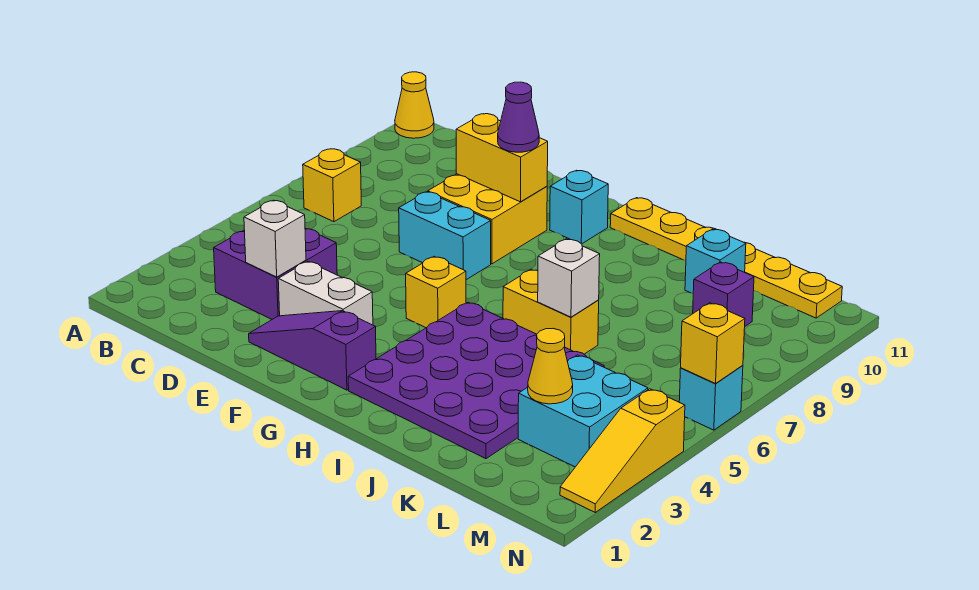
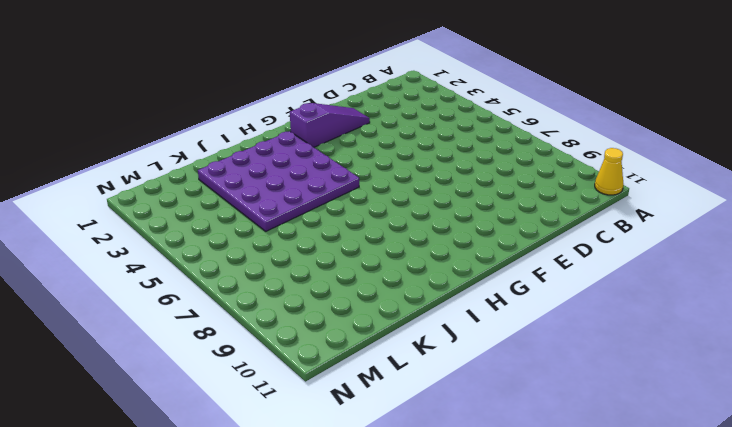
none -> yellow brick B7 level 1
none -> purple brick C3:D4 level 1
none -> white brick E3:F3 level 1

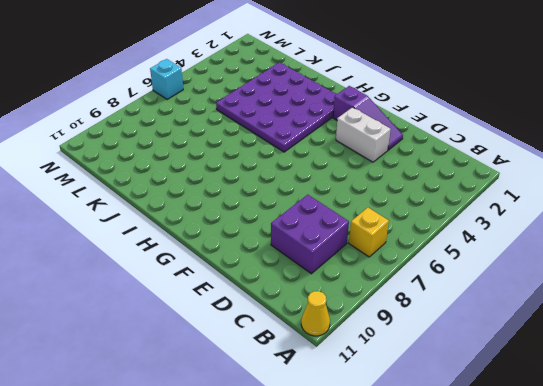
purple brick C8:D9 level 1 -> purple brick C3:D4 level 1
none -> cyan brick E7:F7 level 1
none -> yellow brick E8:F9 level 1
none -> yellow brick G5 level 1

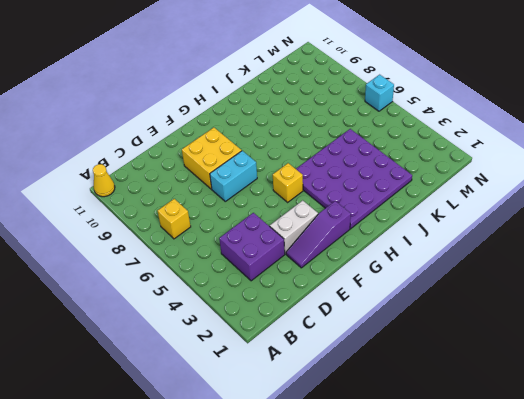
none -> cyan brick G10 level 1
none -> yellow plate H11:M11 level 1
none -> yellow brick I6:J6 level 1

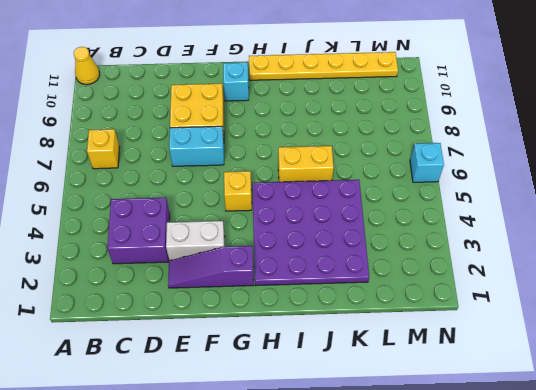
none -> cyan brick K10 level 1
none -> cyan brick L3:M4 level 1
none -> purple brick L9 level 1

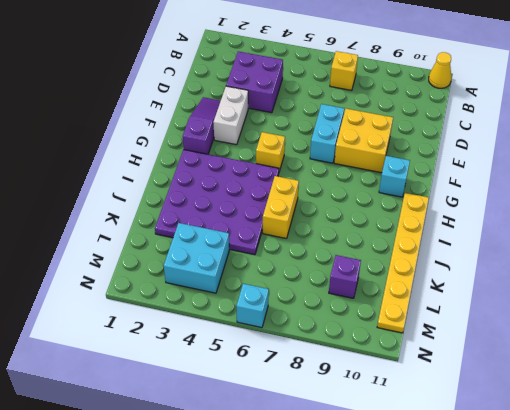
none -> cyan brick K10 level 1
none -> yellow slope N2:N4 level 1 top 4
none -> white brick D3 level 2

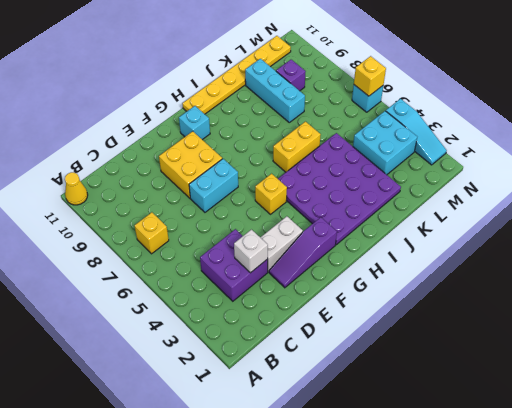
cyan brick K8:K10 level 1 -> cyan brick K10 level 1
cyan slope N2:N4 level 1 top 4 -> yellow slope N2:N4 level 1 top 4
none -> yellow brick E9:F9 level 2
none -> white brick J6 level 2
none -> yellow cone L3 level 2

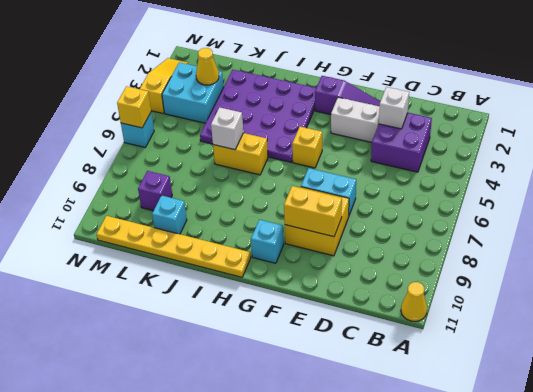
none -> yellow brick B7 level 1
none -> purple cone F9 level 3

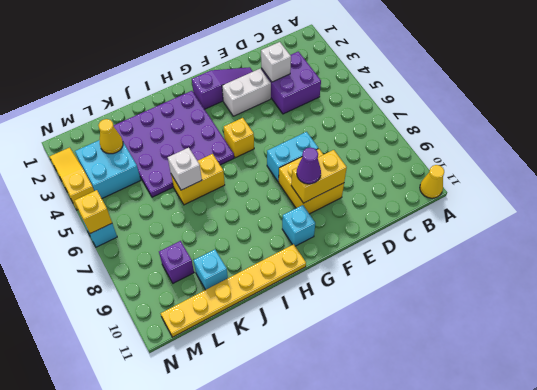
none -> yellow brick B7 level 1

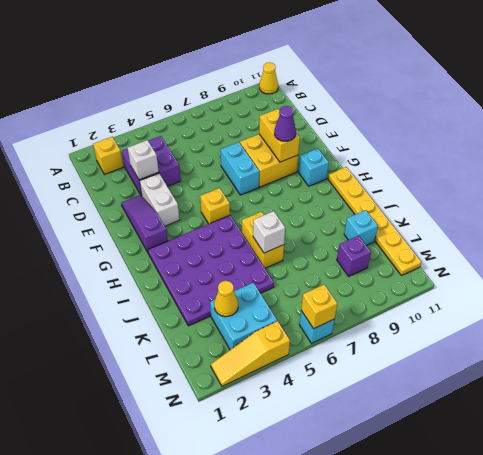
yellow brick B2 level 1 -> yellow brick B7 level 1

